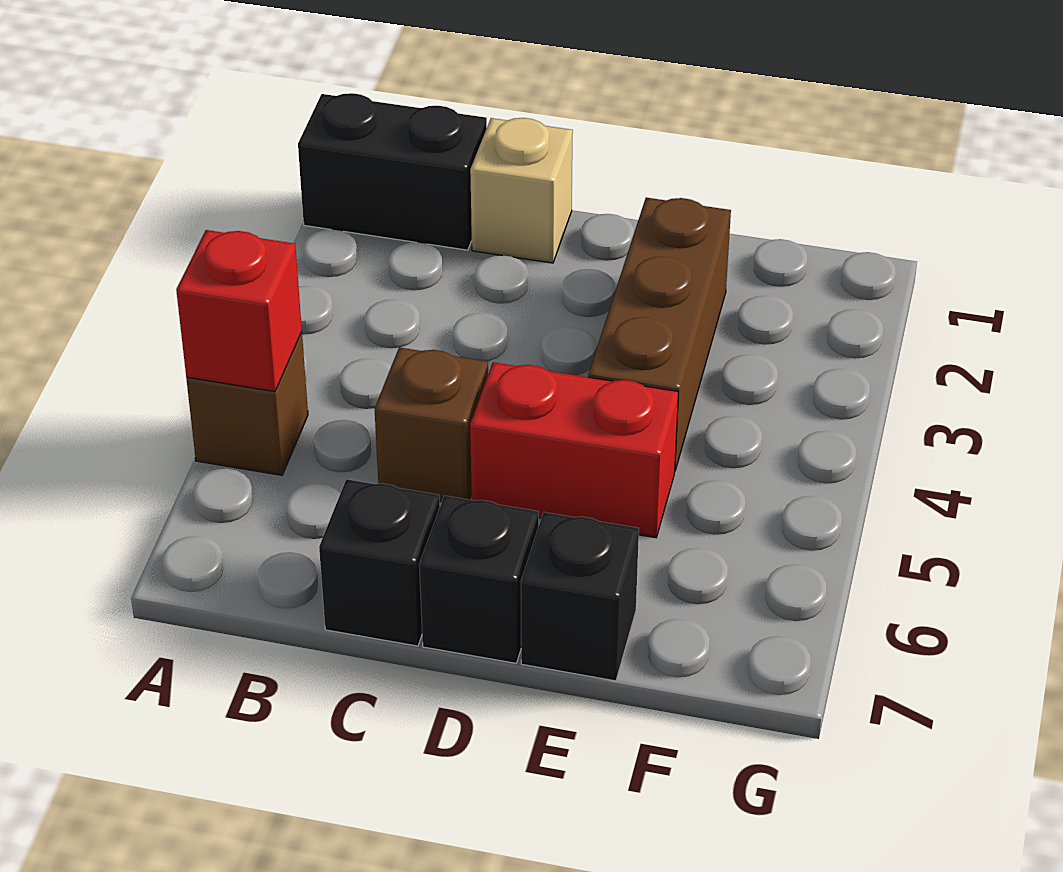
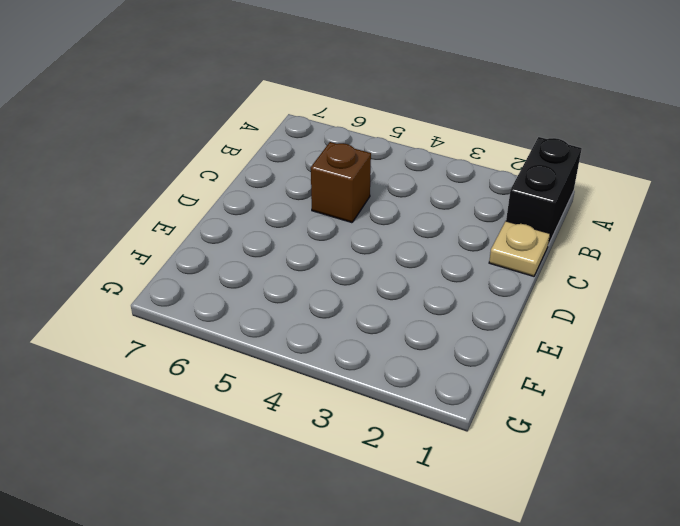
tan plate C1 level 1 -> tan brick C1 level 1
none -> brown brick A5 level 1
none -> black brick C7 level 1

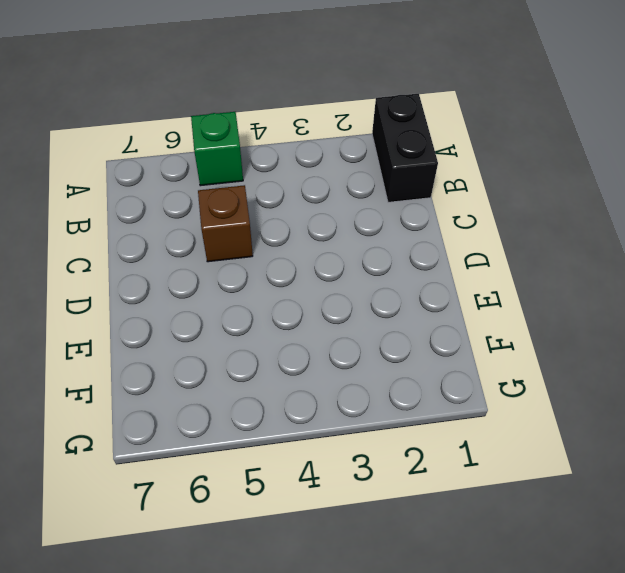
green brick A5 level 1 -> brown brick A5 level 1
none -> tan brick C1 level 1
none -> black brick C7 level 1

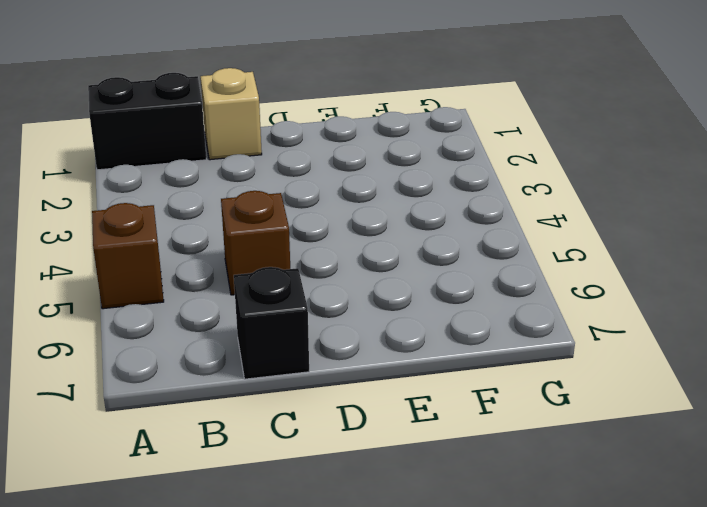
none -> red brick D5:E5 level 1
none -> black brick D7 level 1

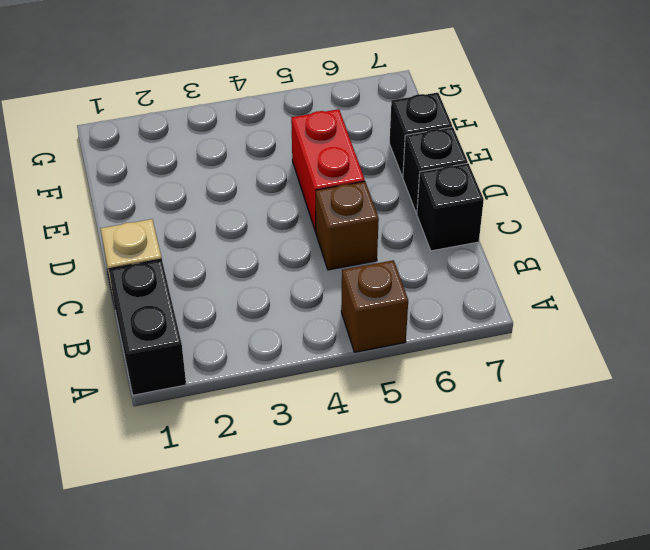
none -> brown brick E2:E4 level 1
none -> red brick A5 level 2

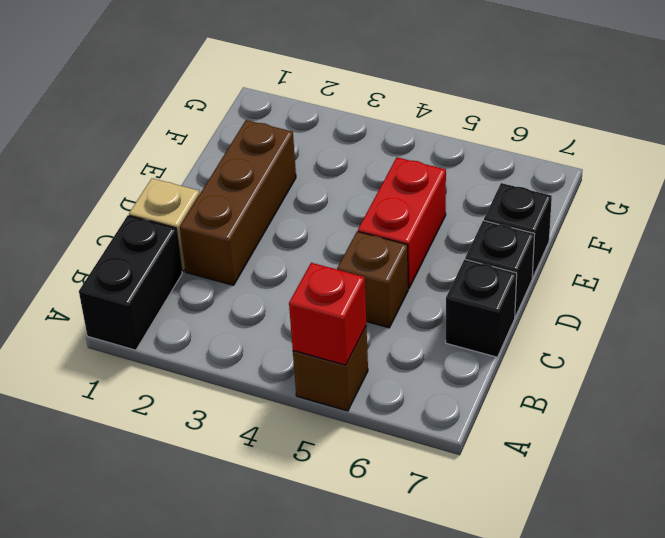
brown brick C2:E2 level 1 -> brown brick E2:E4 level 1

